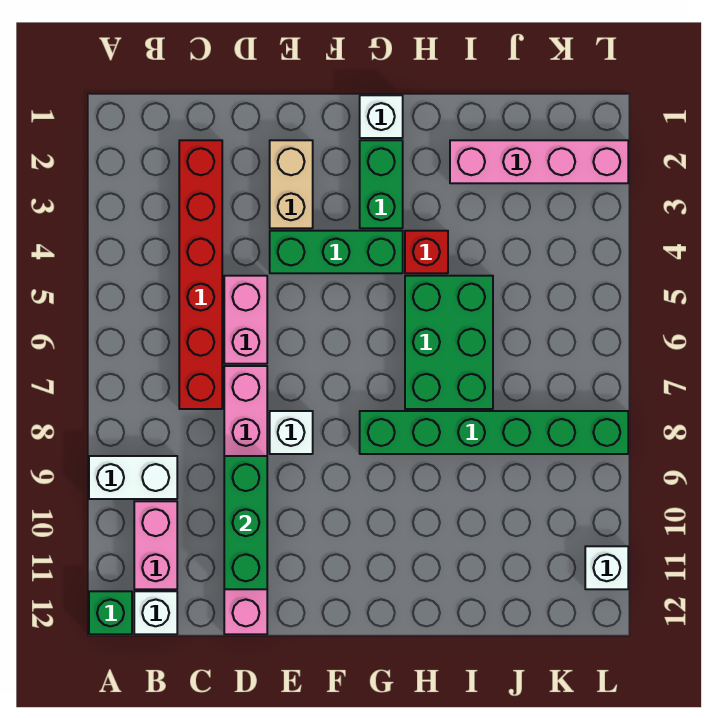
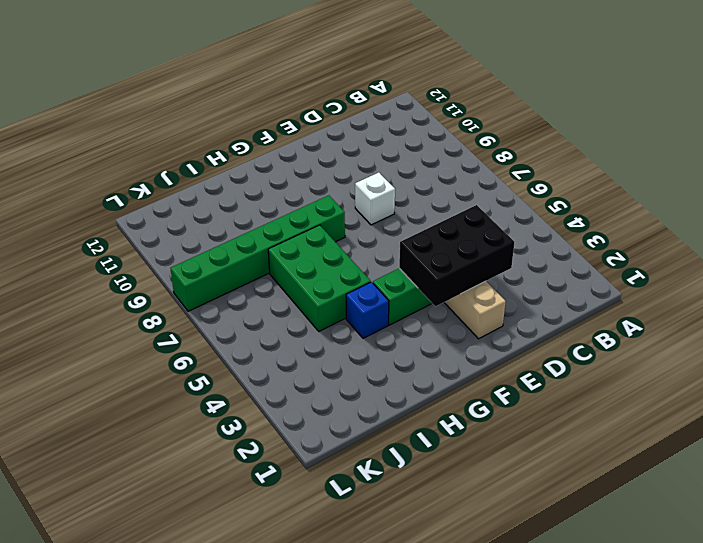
black brick D3:F4 level 2 -> none
blue brick H4 level 1 -> red brick H4 level 1
none -> white brick A9:B9 level 1
none -> green brick A12 level 1
none -> pink brick B10:B11 level 1

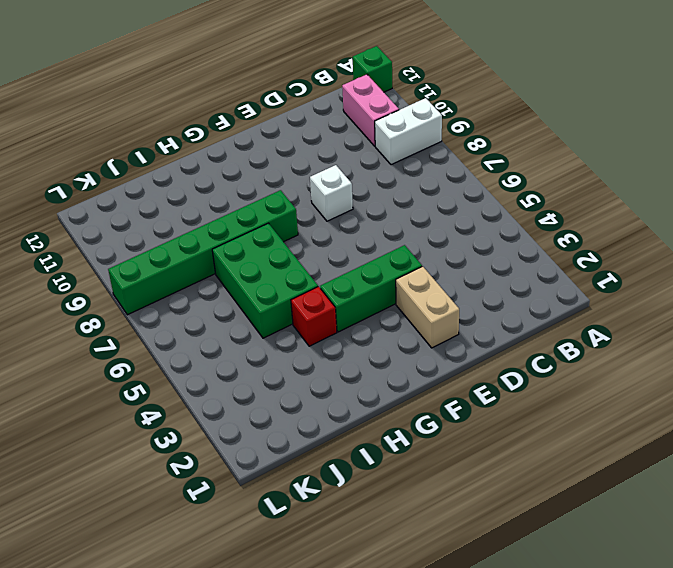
none -> white brick B12 level 1
none -> red brick C2:C7 level 1
none -> pink brick D5:D6 level 1

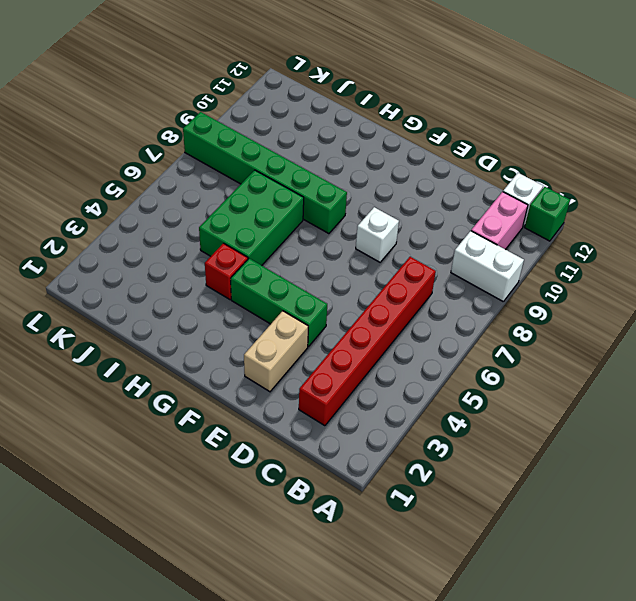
none -> pink brick D5:D6 level 1
none -> pink brick D7:D12 level 1
none -> white brick G1 level 1

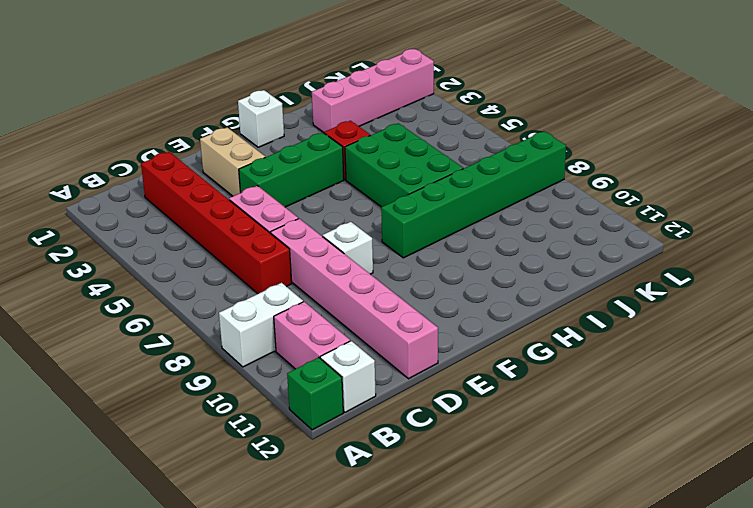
none -> green brick G2:G3 level 1
none -> white brick L11 level 1
none -> green brick D9:D11 level 2

